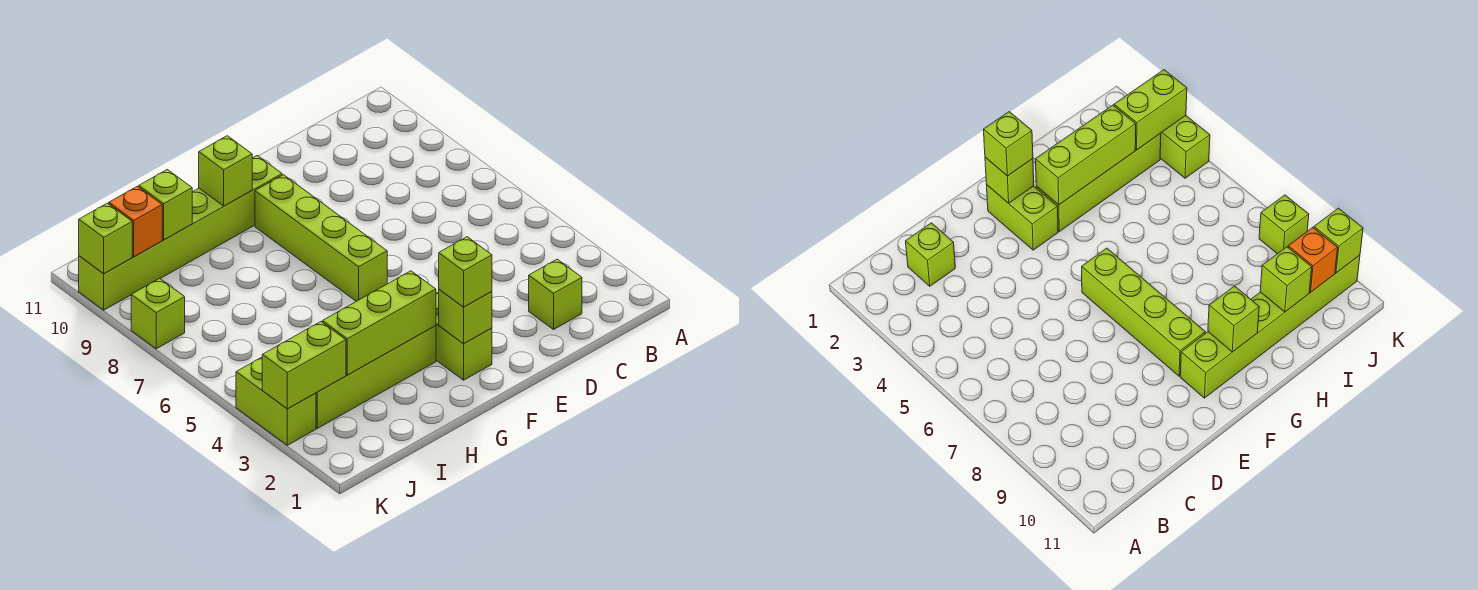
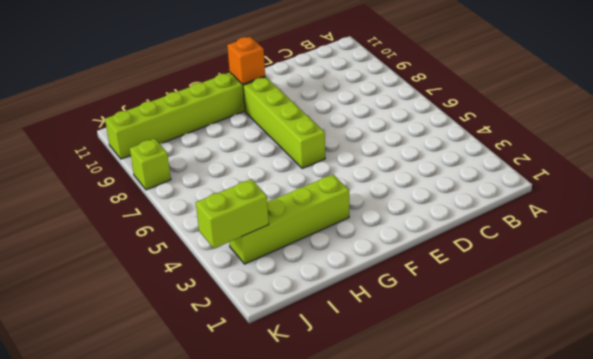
orange brick F10 level 2 -> orange brick J10 level 2
none -> lime brick C2 level 1
none -> lime brick F2:F3 level 1
none -> lime brick K3:K4 level 1

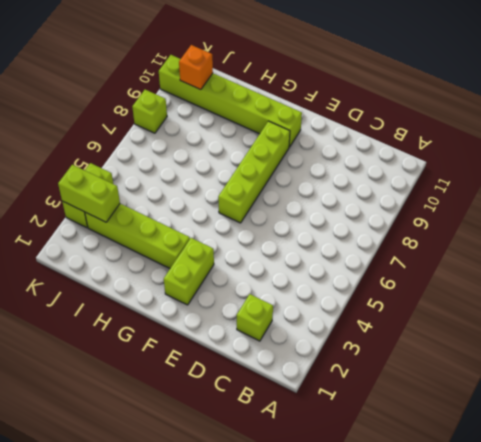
none -> lime brick F2 level 2
none -> lime brick G3:I3 level 2
none -> lime brick G10 level 2

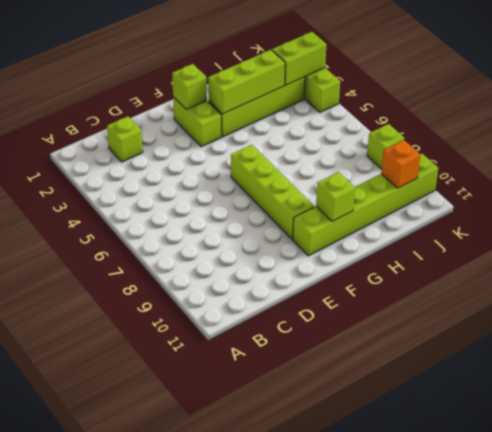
none -> lime brick I10 level 2
none -> lime brick K10 level 2
none -> lime brick F2 level 3

